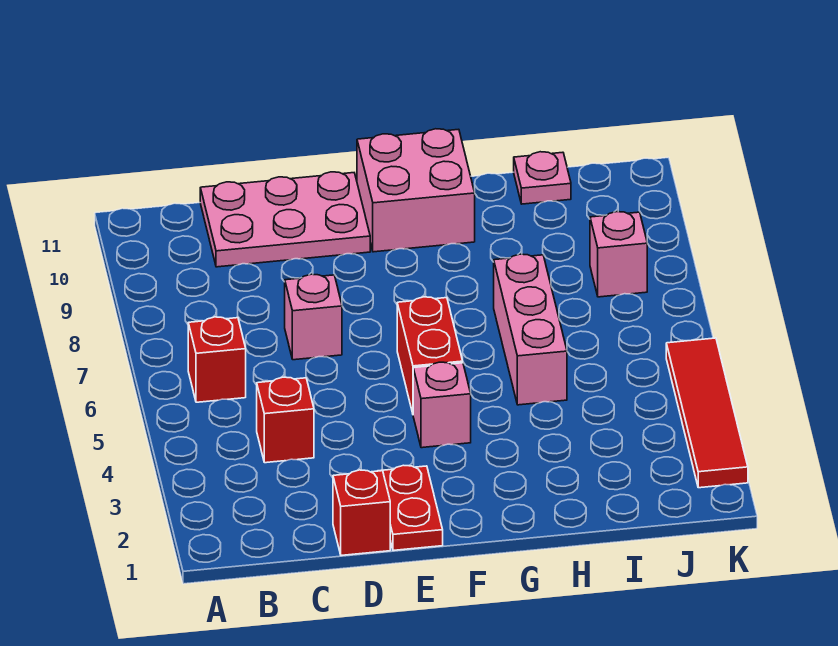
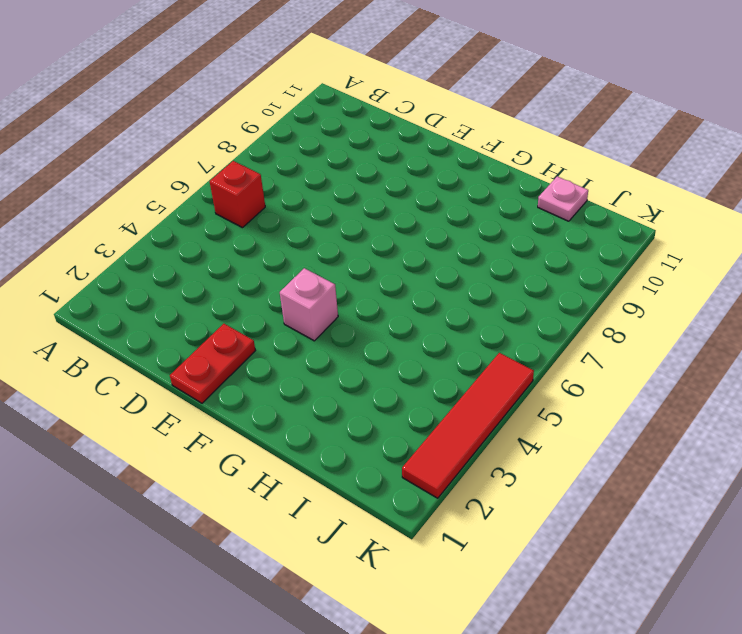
none -> red brick C4 level 1
none -> pink plate C10:E11 level 1
none -> red brick D1 level 1

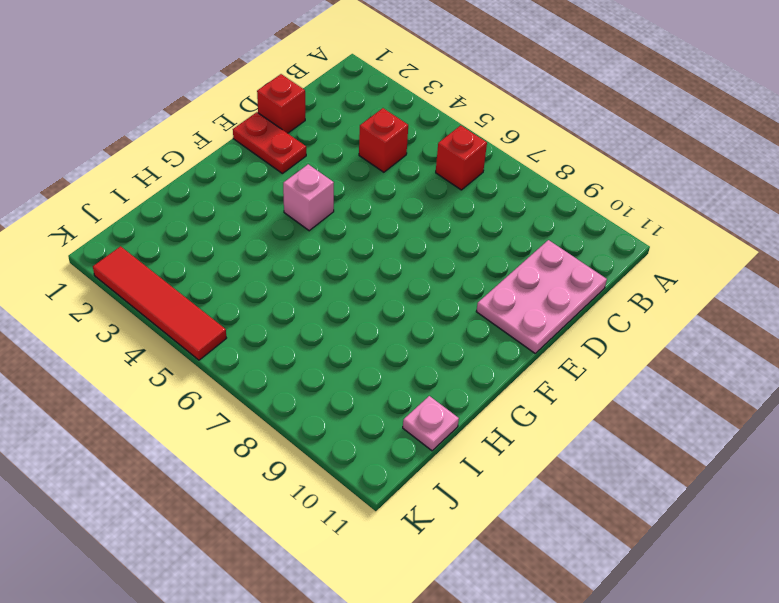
none -> pink brick D7 level 1
none -> red brick F5:F6 level 1
none -> pink brick F10:G11 level 1

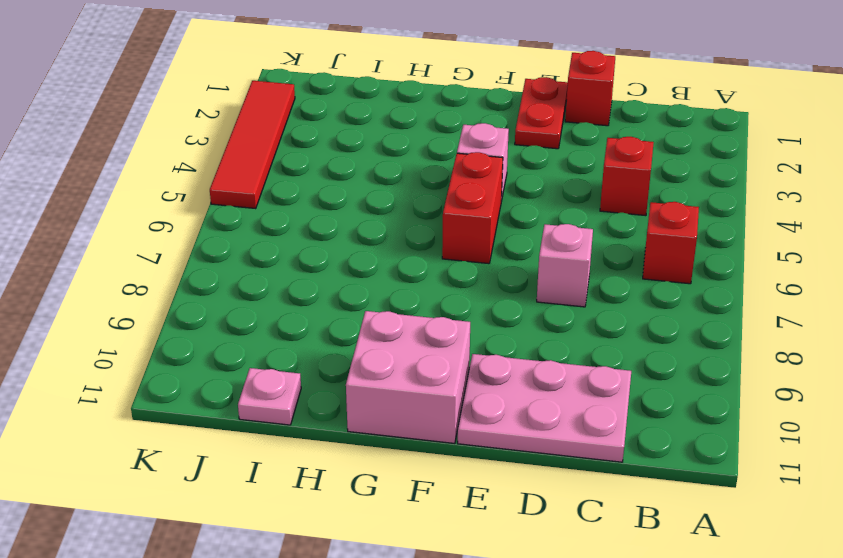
none -> pink brick H5:H7 level 1
none -> pink brick J8 level 1

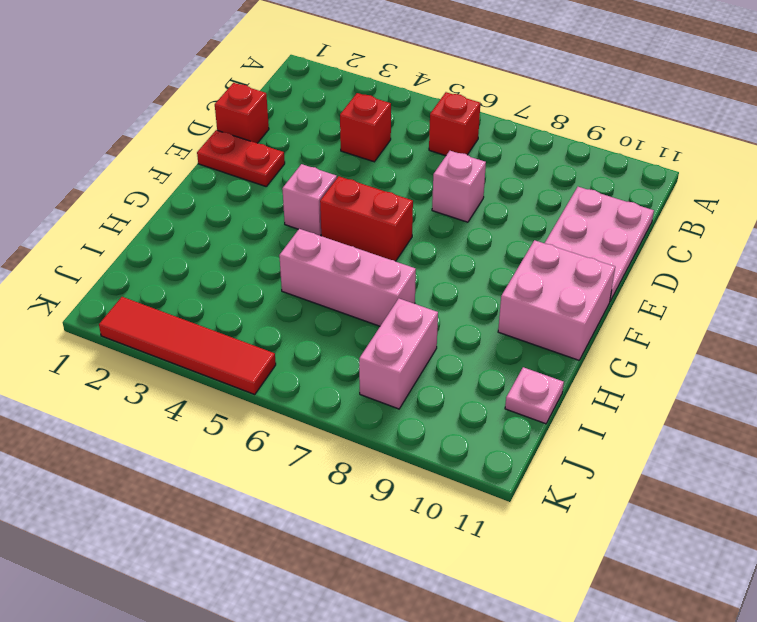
pink brick I8:J8 level 1 -> pink brick J8 level 1

